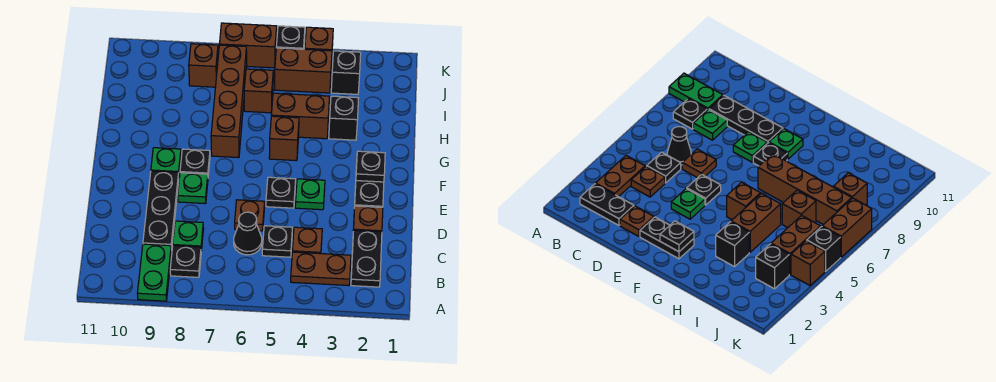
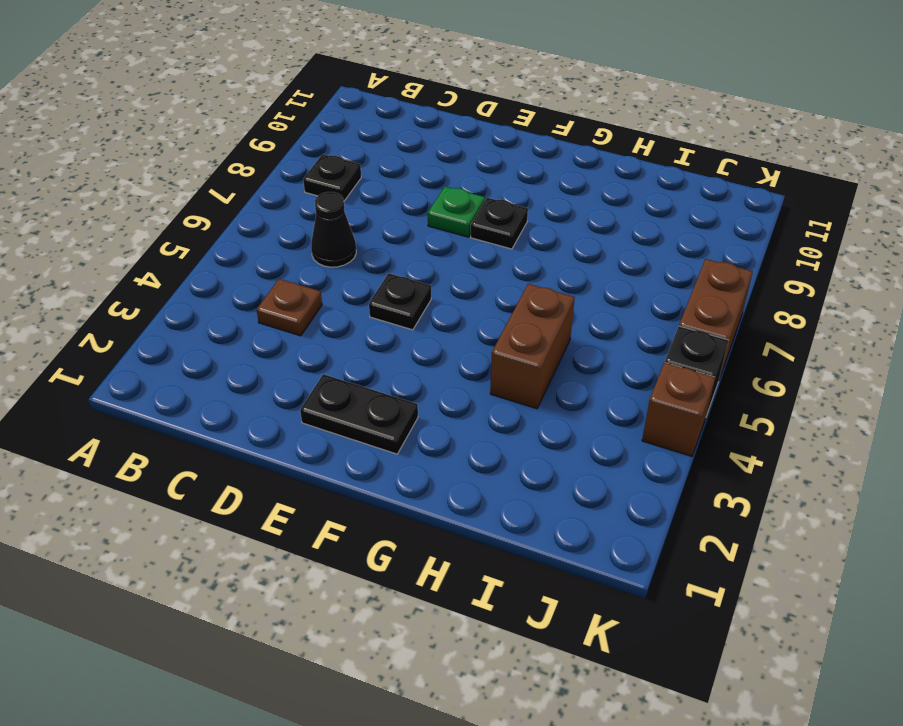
none -> green plate A9:B9 level 1
none -> black plate B2:C2 level 1
none -> brown plate B3:B4 level 1

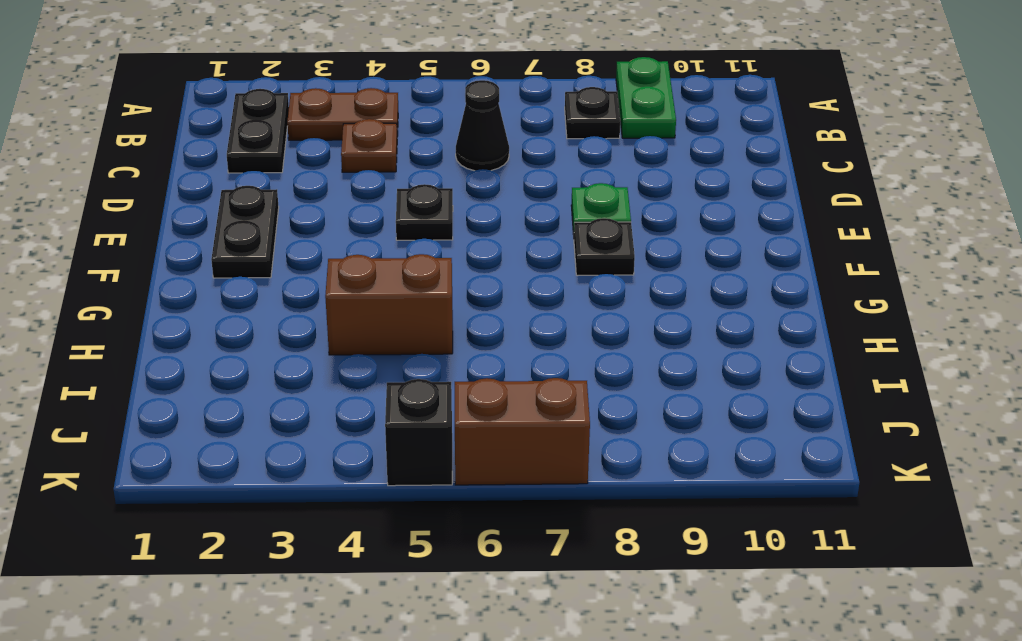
none -> black plate C5 level 1
none -> green plate C8 level 1
none -> black plate C9:E9 level 1

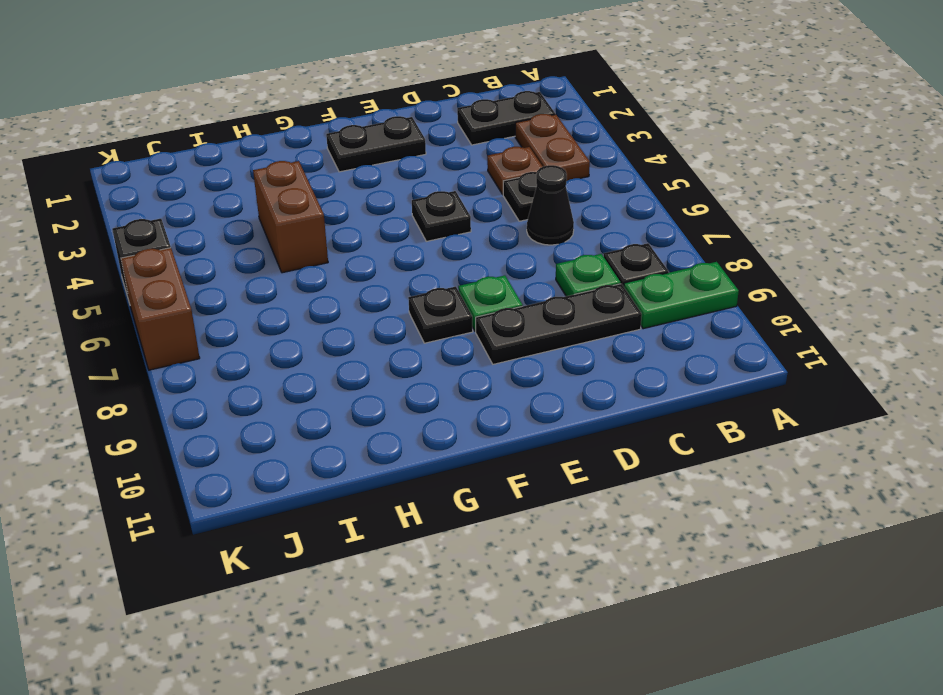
none -> brown plate D2 level 1
none -> brown plate D6 level 1
none -> green plate E4 level 1

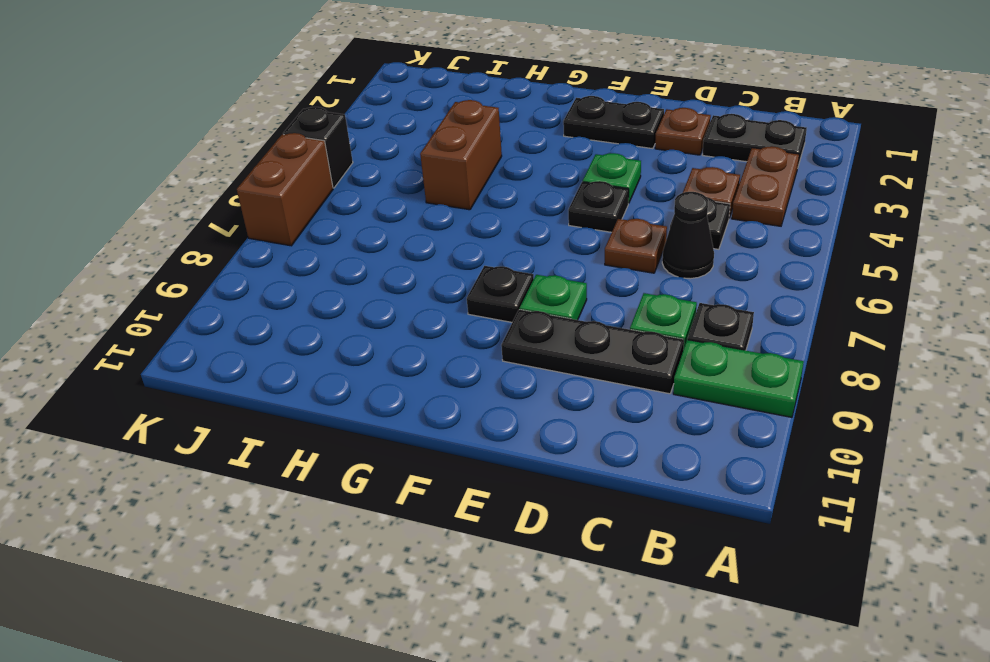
none -> green plate F9 level 1
none -> brown brick G5 level 1
none -> brown brick G7:J7 level 1

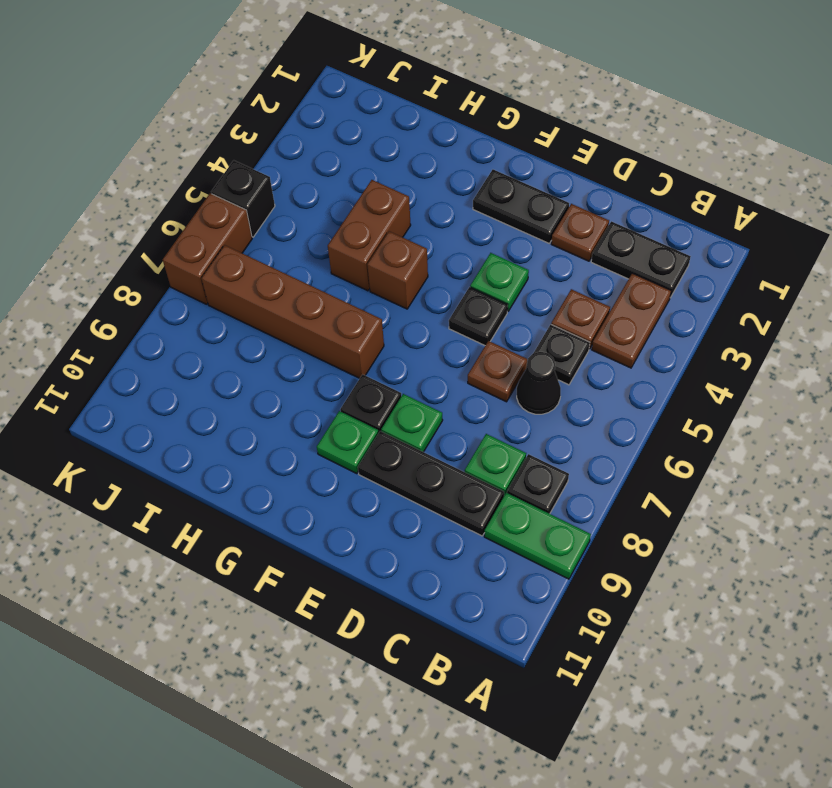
none -> black brick H3 level 1
none -> brown brick I6 level 1
none -> black brick J3 level 1

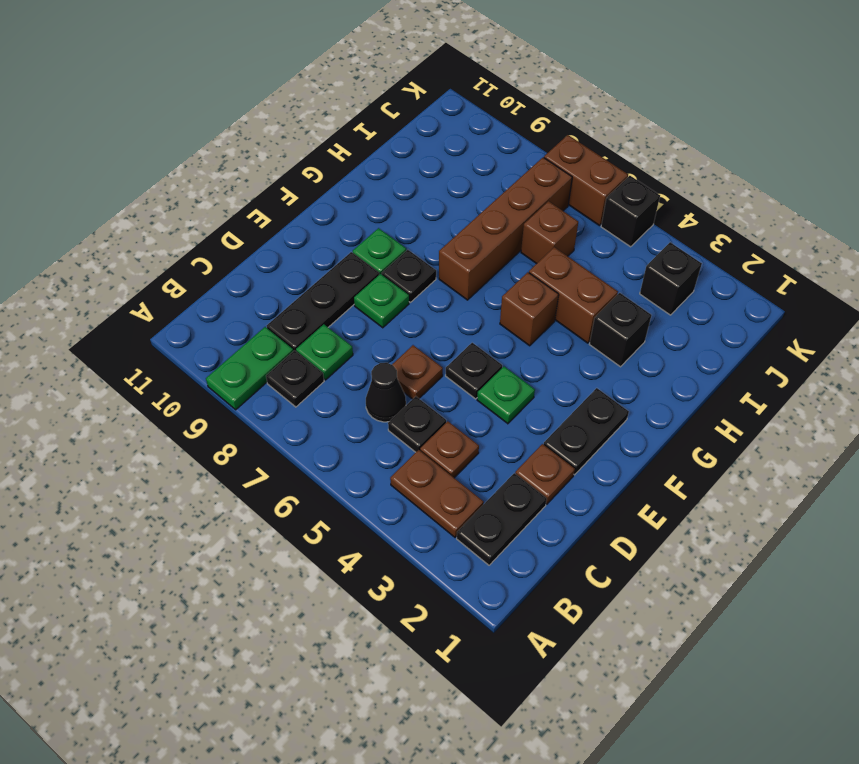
none -> brown brick J4:J5 level 1
none -> brown brick J8 level 1
none -> brown brick K4 level 1

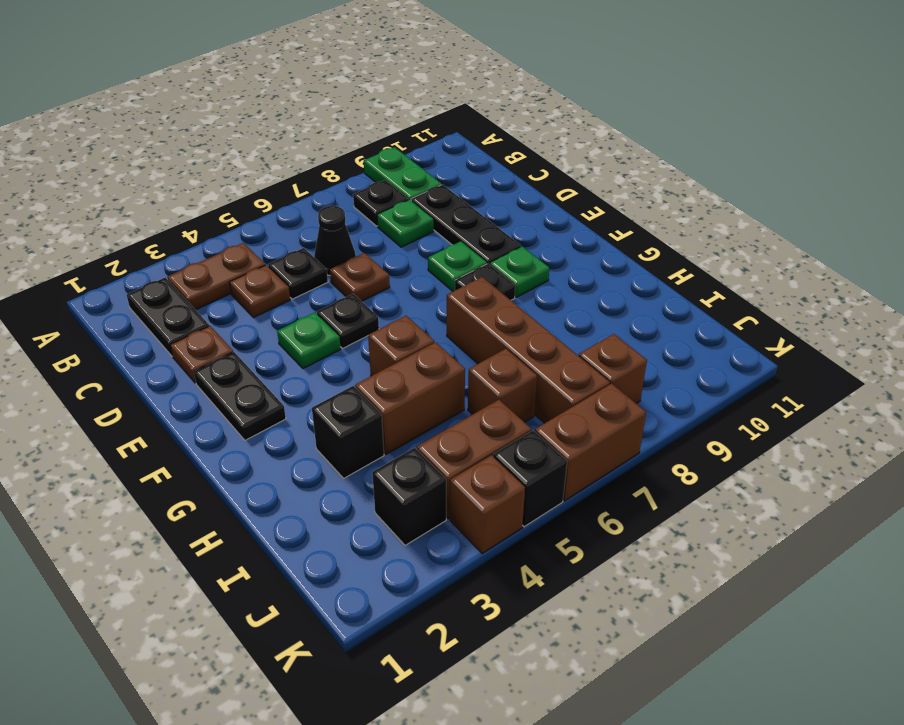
none -> black plate F2 level 2

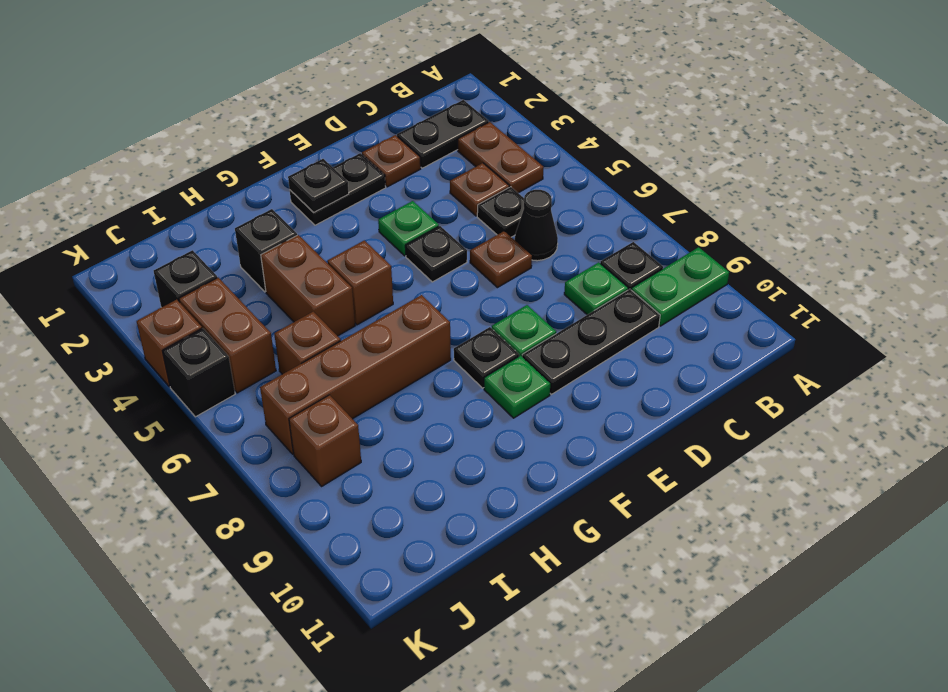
none -> brown brick K6:K7 level 1

